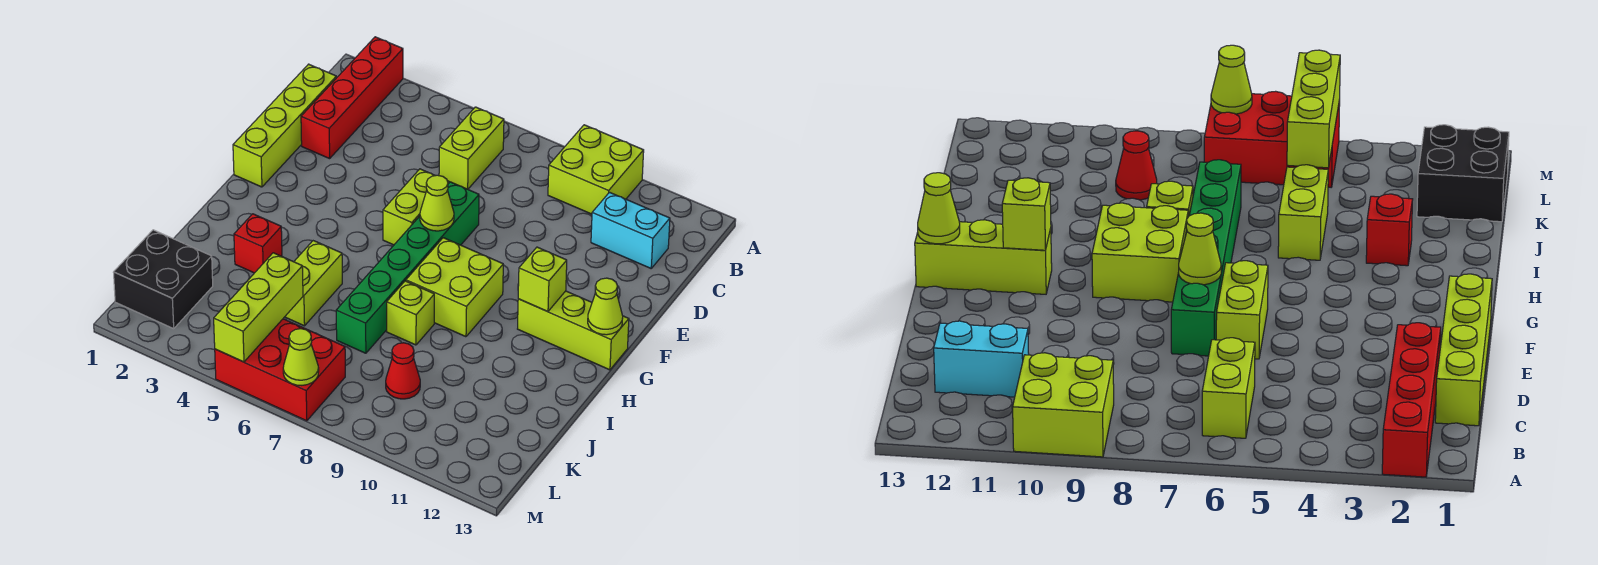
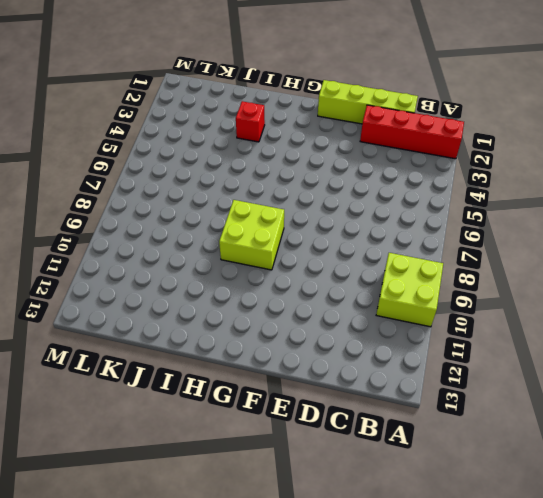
none -> lime brick B6:C6 level 1
none -> cyan brick C11:C12 level 1
none -> lime brick E6:F6 level 1

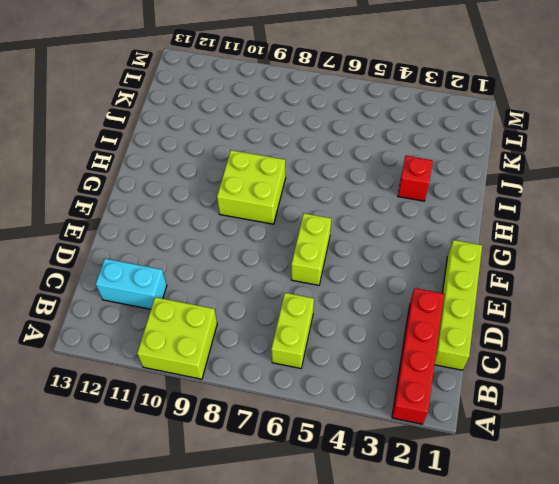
none -> green brick E7:J7 level 1
none -> lime brick G11:G13 level 1
none -> lime brick I5:J5 level 1

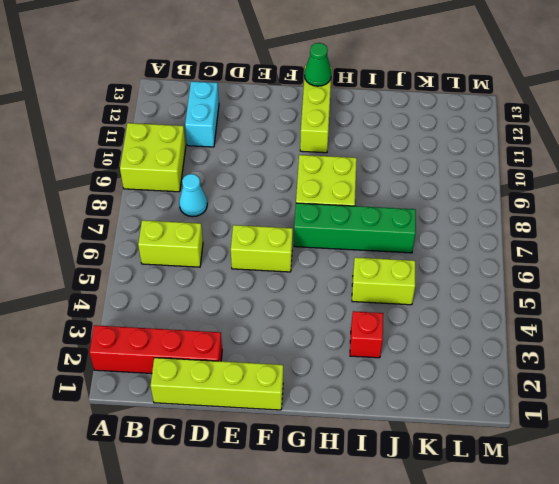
cyan cone C8 level 1 -> none
green brick G7:J7 level 1 -> green brick E7:J7 level 1
green cone G13 level 2 -> lime cone G13 level 2
none -> lime brick I8 level 1
none -> black brick K1:L2 level 1
none -> red cone K9 level 1

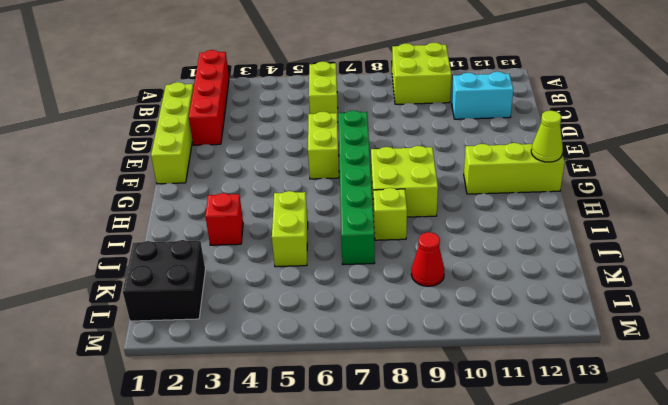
none -> red brick L5:M7 level 1
none -> lime cone F7 level 2
none -> lime brick G11 level 2

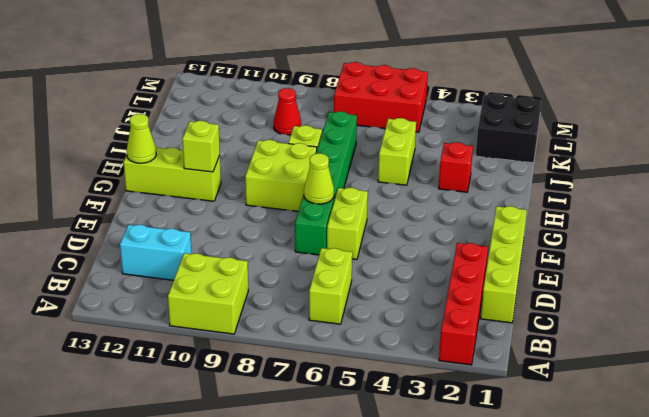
none -> lime brick K5:M5 level 2
none -> lime cone M7 level 2

